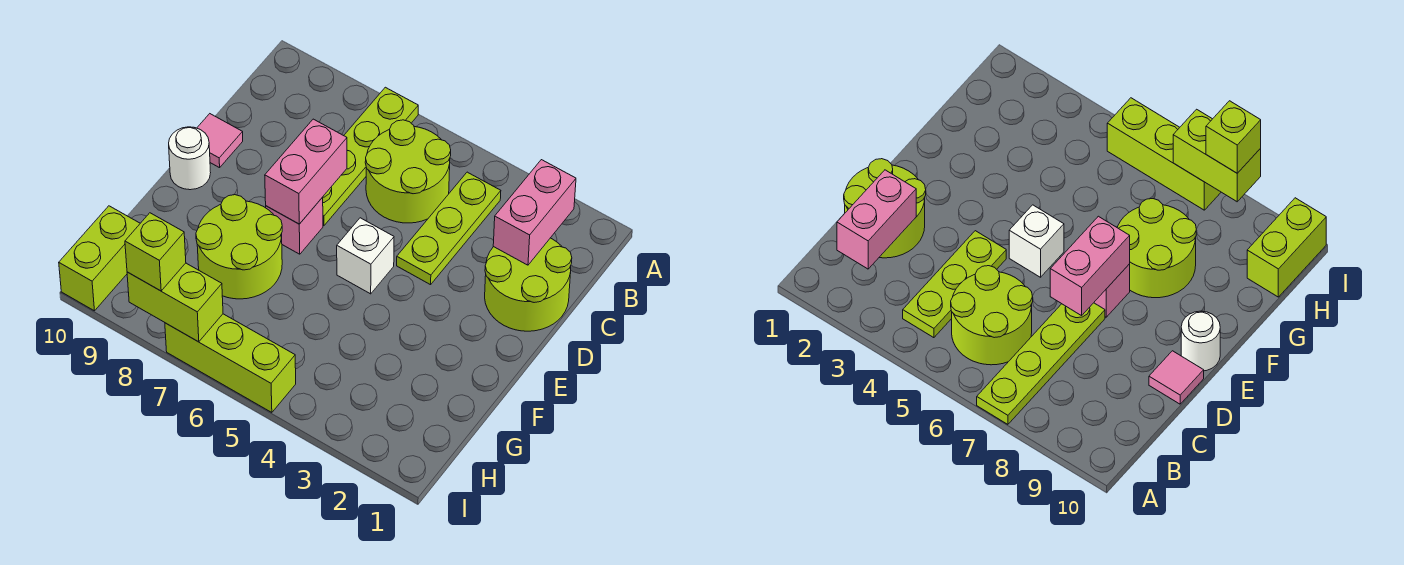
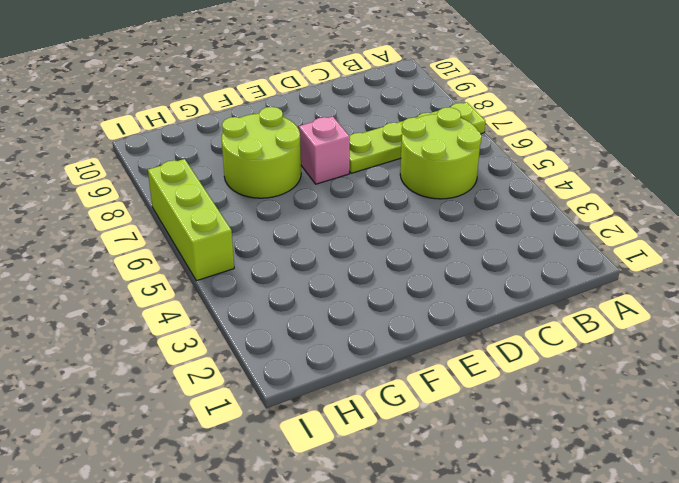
none -> lime plate B4:D4 level 1
none -> lime round brick C1:D2 level 1
none -> pink tile D10 level 1

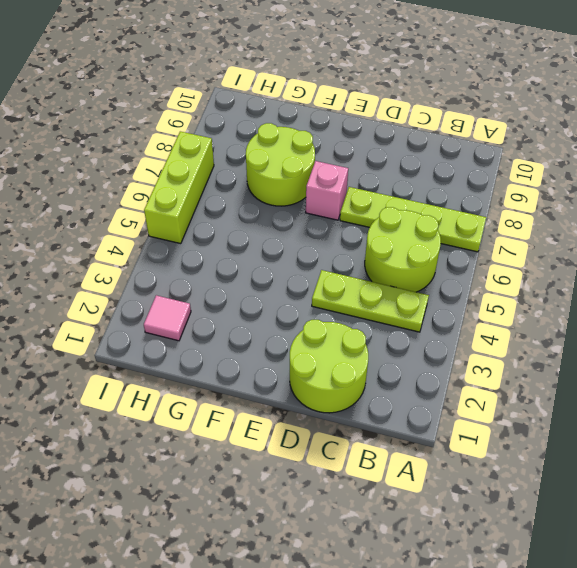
pink tile H2 level 1 -> pink tile D10 level 1
none -> white brick E5 level 1
none -> white round brick E10 level 1
none -> lime brick H10:I10 level 1

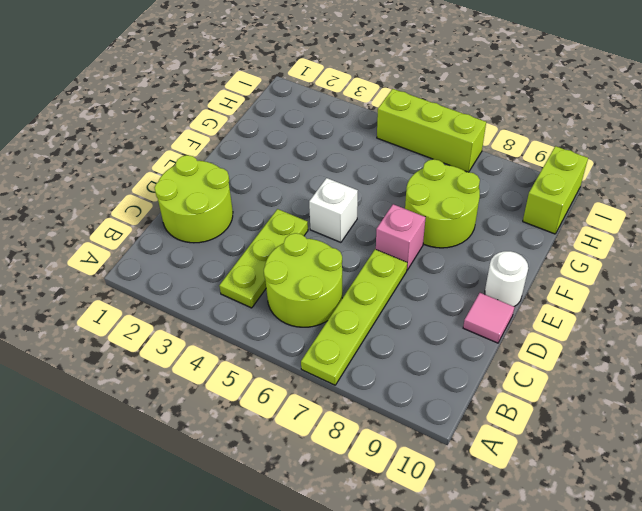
none -> pink brick B2:C2 level 2
none -> pink brick D7:E7 level 2
none -> lime brick I7:I8 level 2

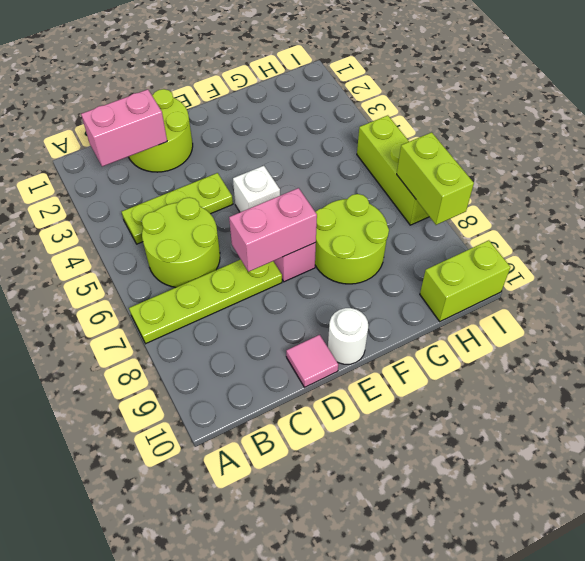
none -> lime brick I8 level 3

